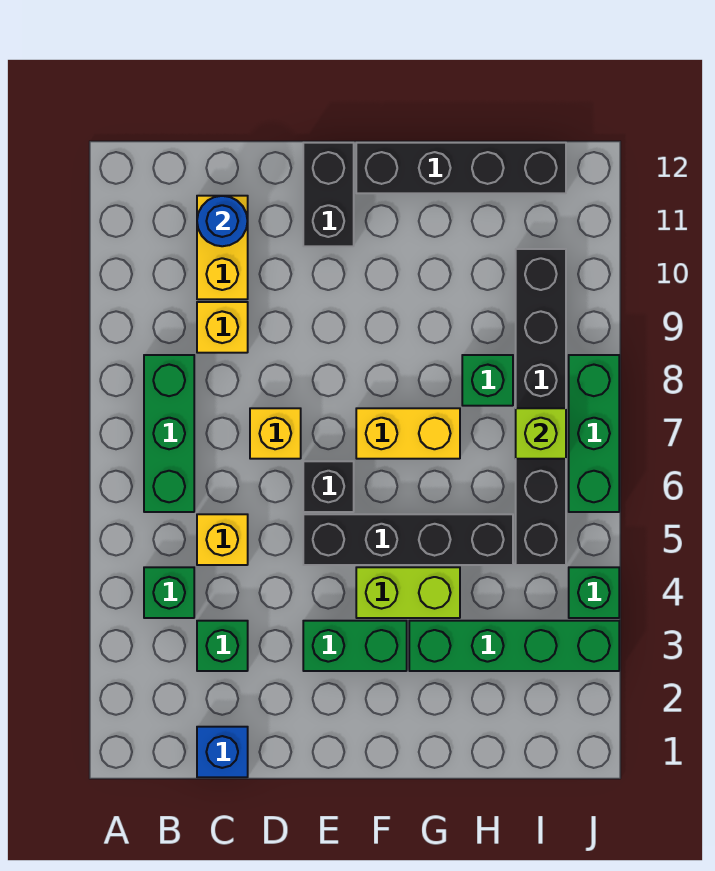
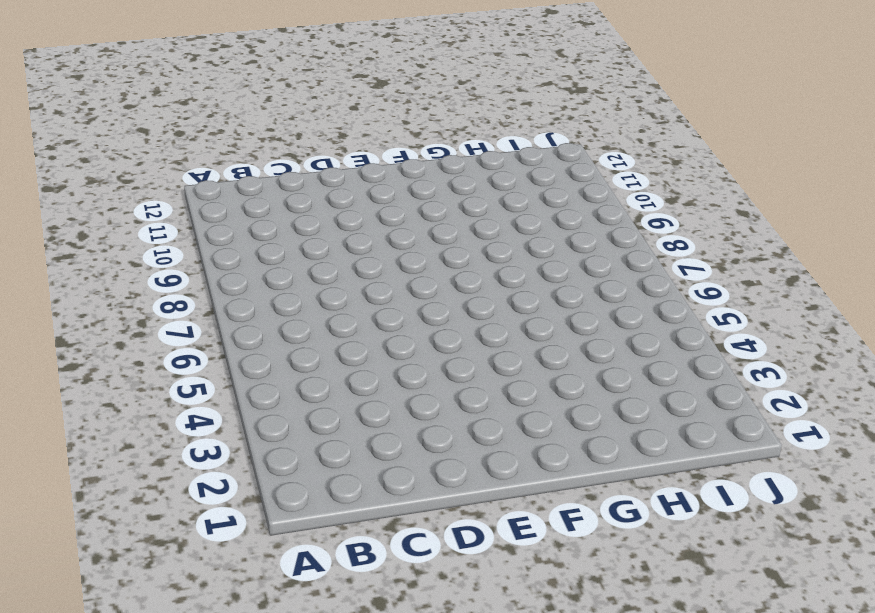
none -> green brick B4 level 1
none -> green brick B6:B8 level 1
none -> blue brick C1 level 1

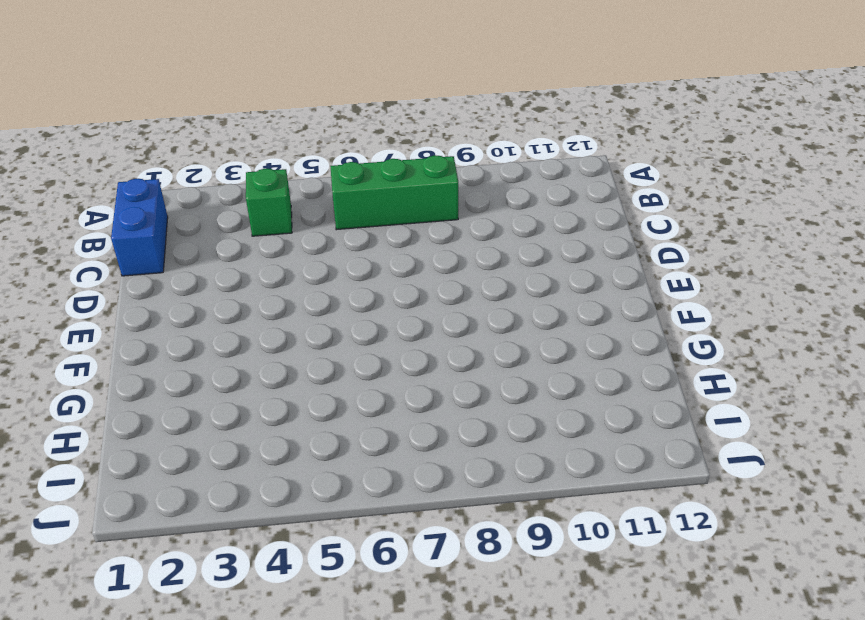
blue brick B1:C1 level 1 -> blue brick C1 level 1
none -> green brick C3 level 1
none -> yellow brick C5 level 1
none -> yellow brick C9 level 1

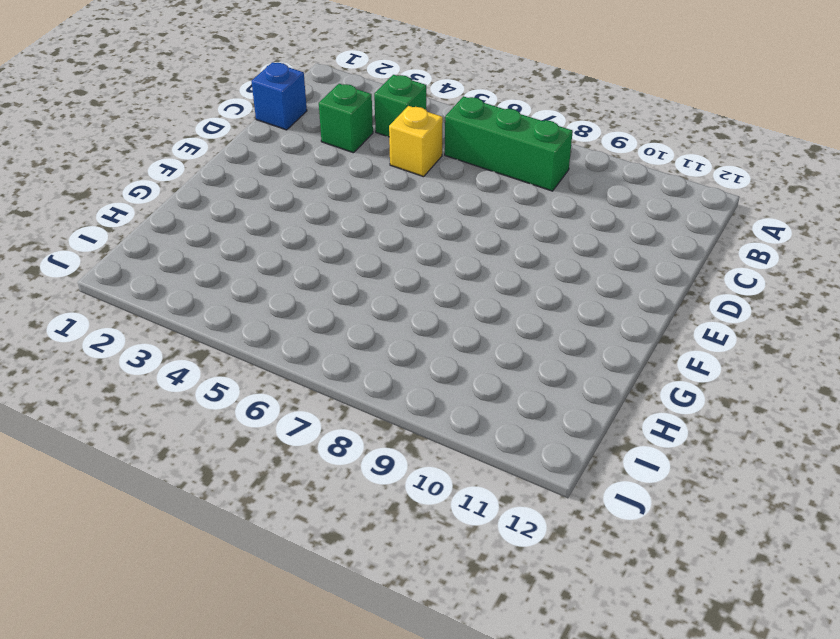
none -> yellow brick C9 level 1
none -> yellow brick C10:C11 level 1
none -> yellow brick D7 level 1

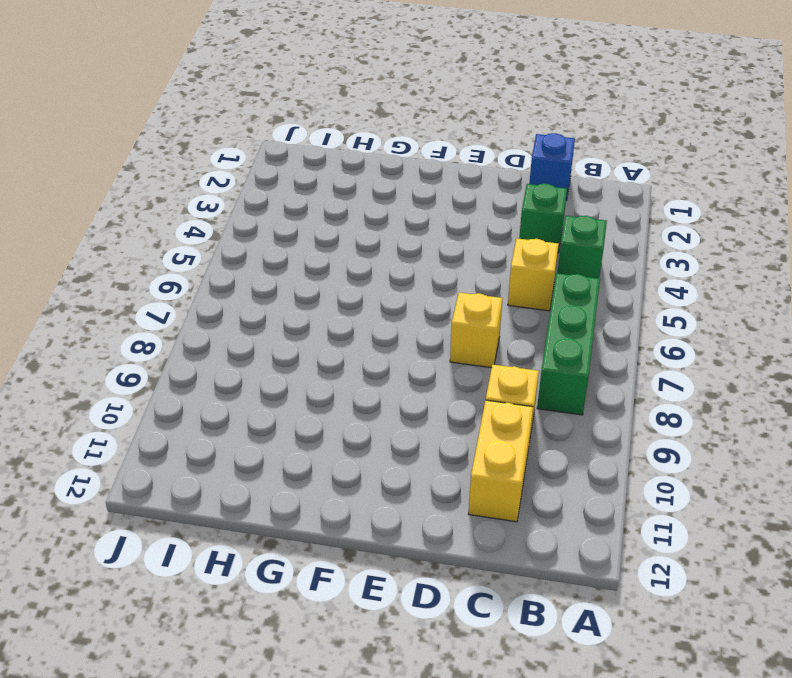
none -> green brick E3:F3 level 1
none -> black brick E5:H5 level 1
none -> black brick E6 level 1

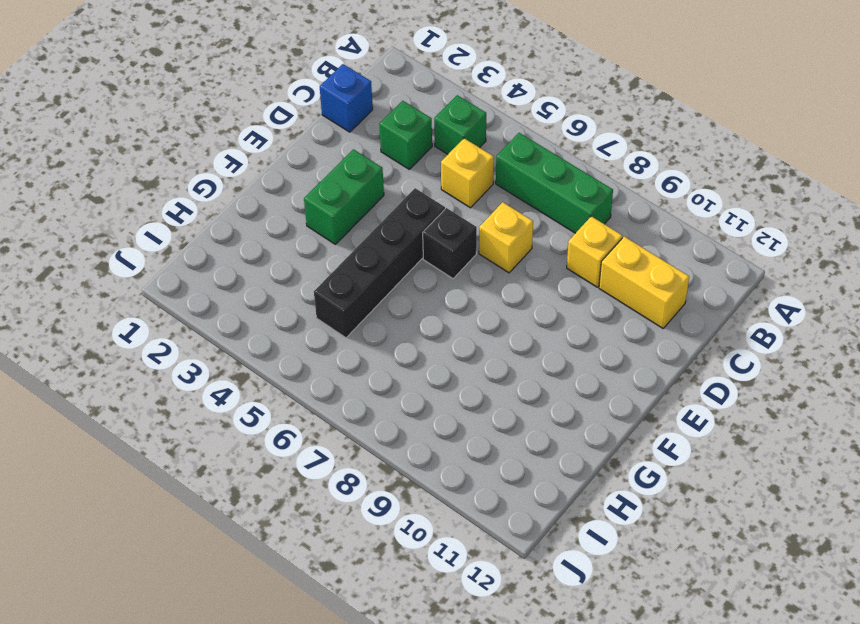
none -> black brick E11:E12 level 1
none -> lime brick F4:G4 level 1
none -> yellow brick F7:G7 level 1

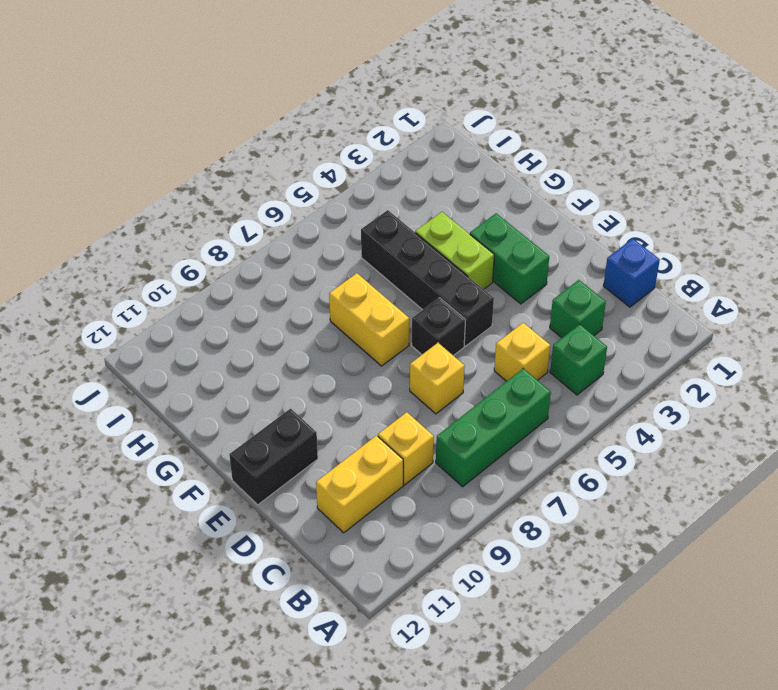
none -> black brick F12:I12 level 1
none -> green brick G3:J3 level 1
none -> green brick H8 level 1

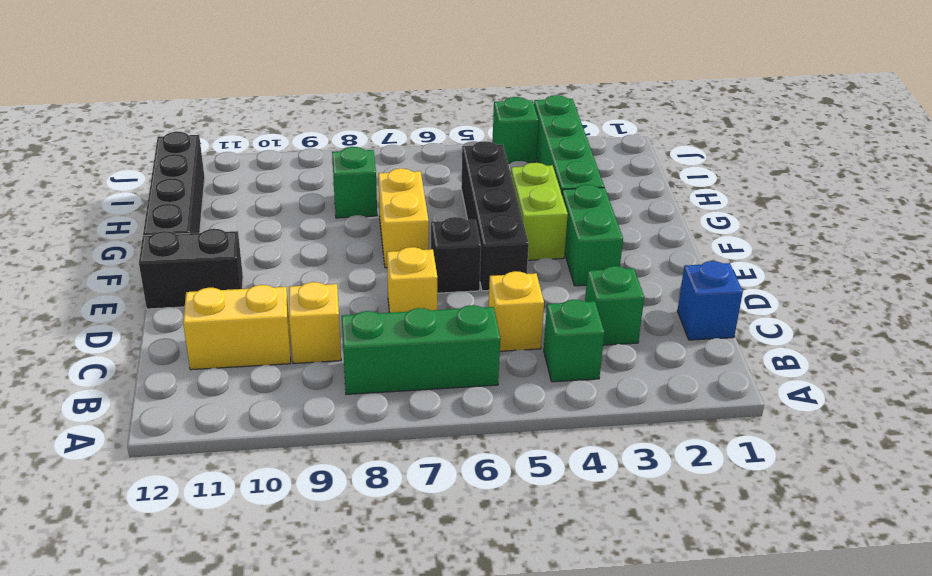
none -> black brick I5:I10 level 1
none -> green brick J6:J8 level 1
none -> blue round brick C11 level 2

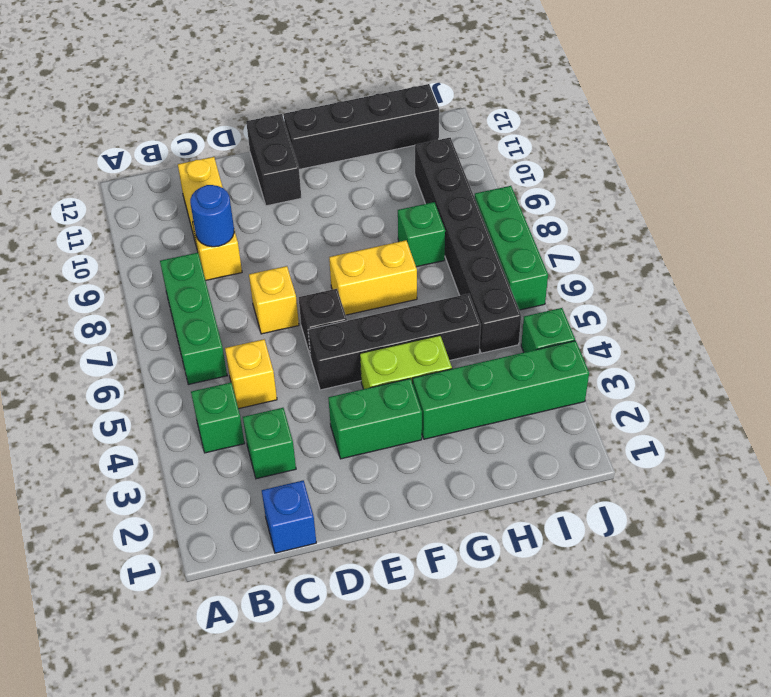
blue round brick C9 level 2 -> blue round brick C11 level 2
none -> lime brick I7 level 2

